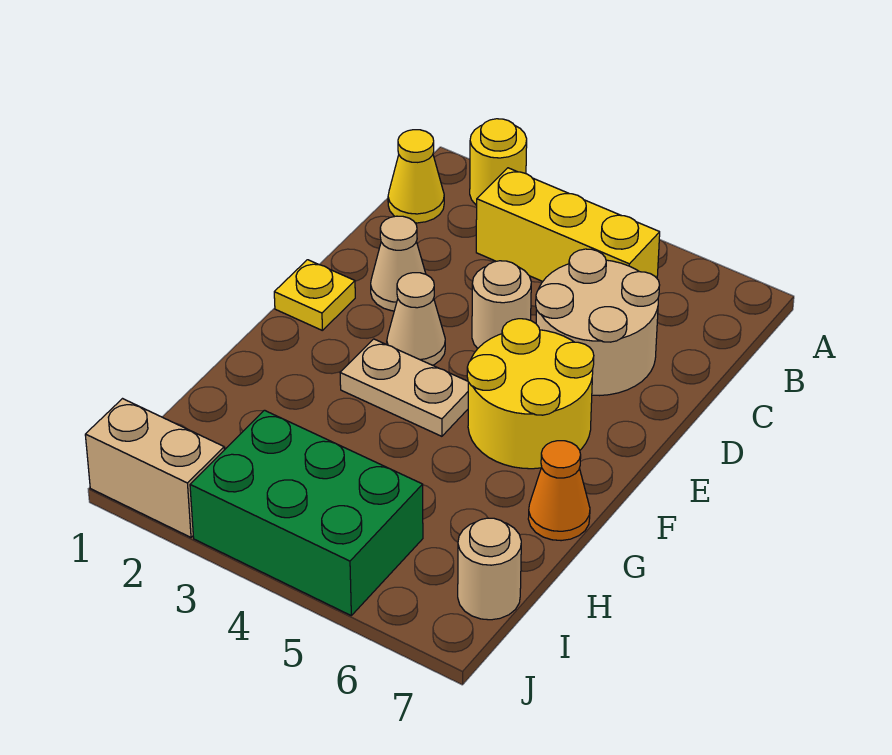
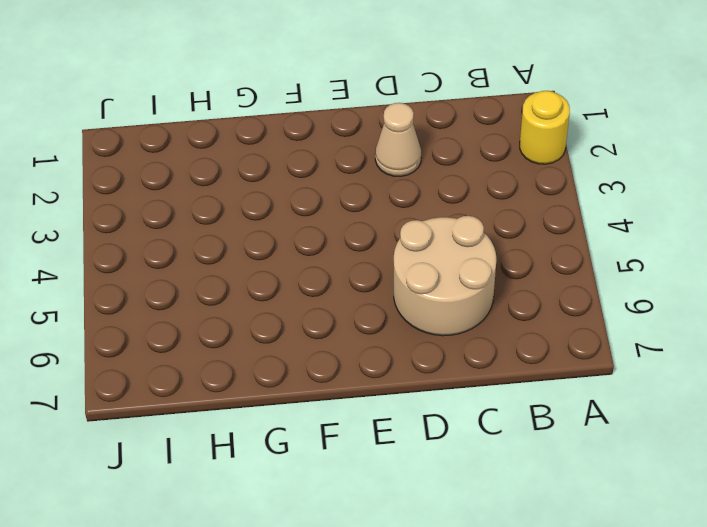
none -> yellow cone B1 level 1
none -> yellow brick B3:B5 level 1
none -> tan round brick D4 level 1

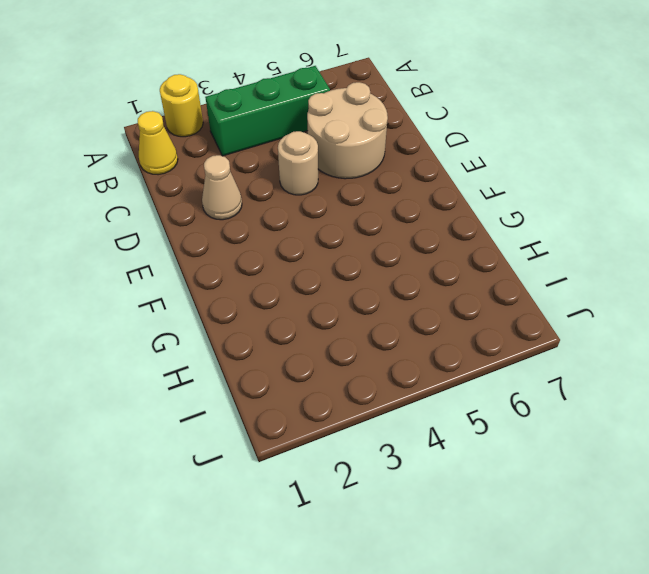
green brick B3:B5 level 1 -> yellow brick B3:B5 level 1
none -> yellow plate E1 level 1
none -> tan cone E3 level 1
none -> yellow round brick E5:F6 level 1

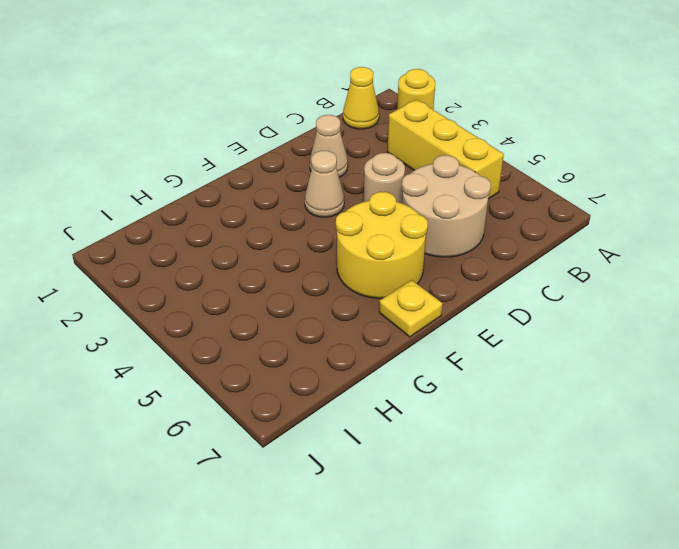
yellow plate F7 level 1 -> yellow plate E1 level 1
none -> tan plate F3:F4 level 1
none -> orange cone G7 level 1
none -> green brick I3:J5 level 1

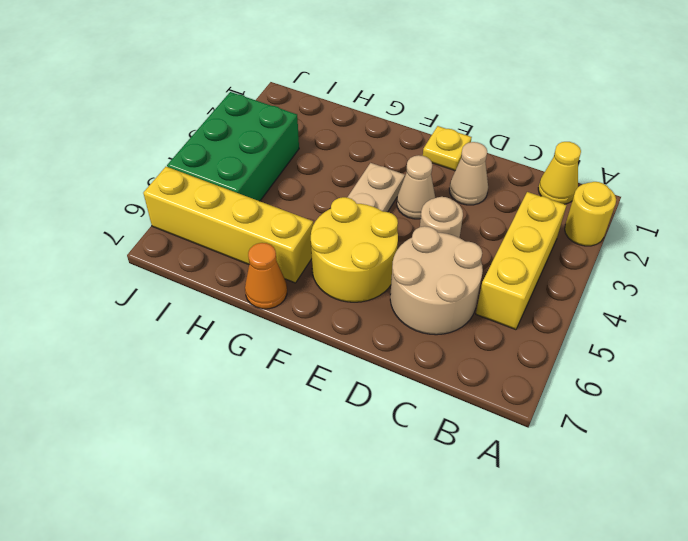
yellow brick G6:J6 level 1 -> none
none -> tan round brick I7 level 1
none -> tan brick J1:J2 level 1

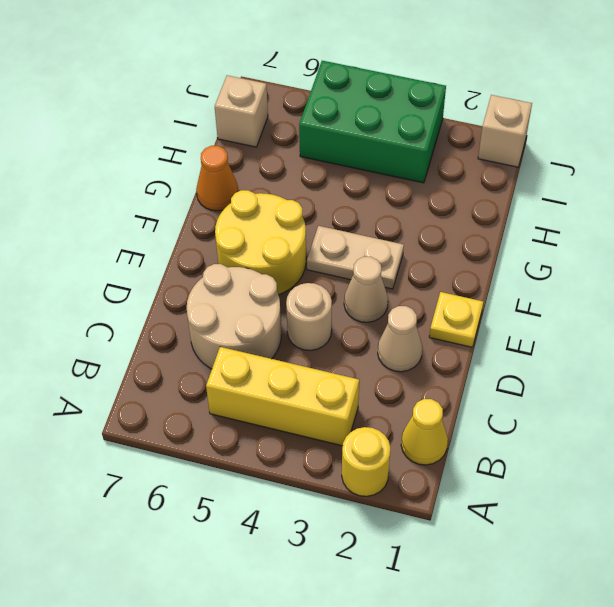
tan brick I7 level 1 -> tan round brick I7 level 1
tan brick J1 level 1 -> tan brick J1:J2 level 1

